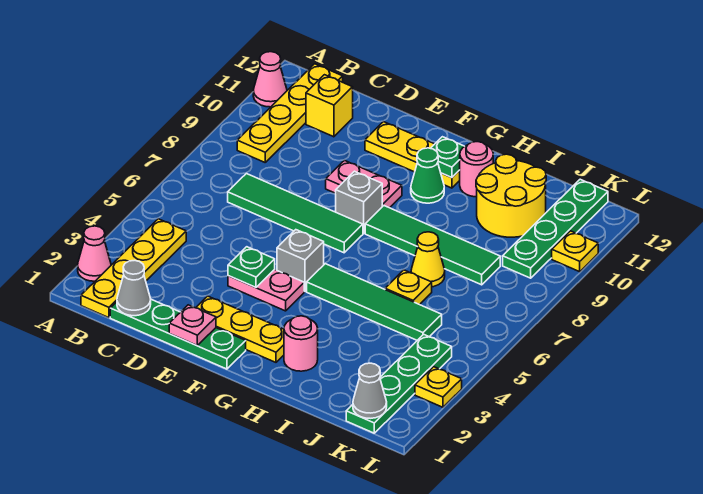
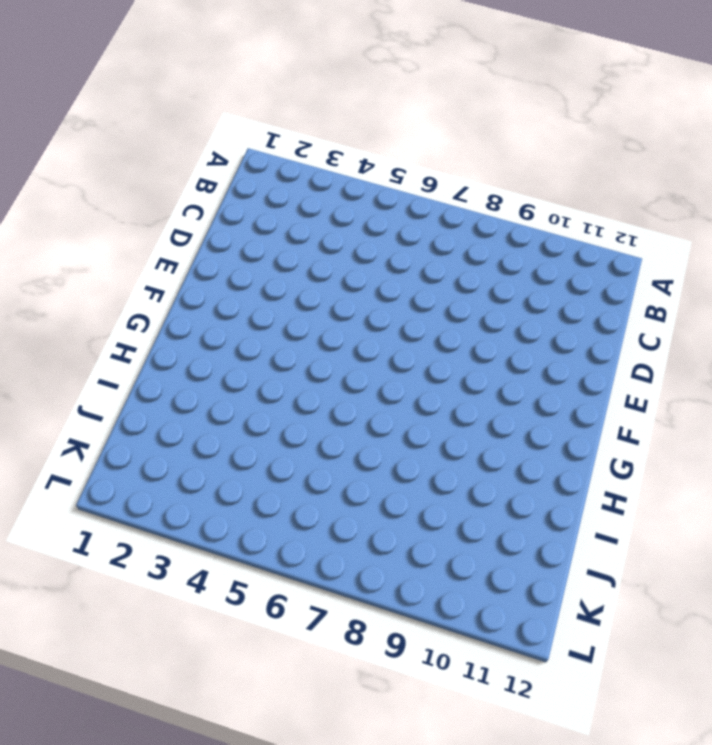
none -> pink cone A2 level 1
none -> pink cone A11 level 1
none -> yellow plate B1:B4 level 1
none -> yellow plate B9:B12 level 1

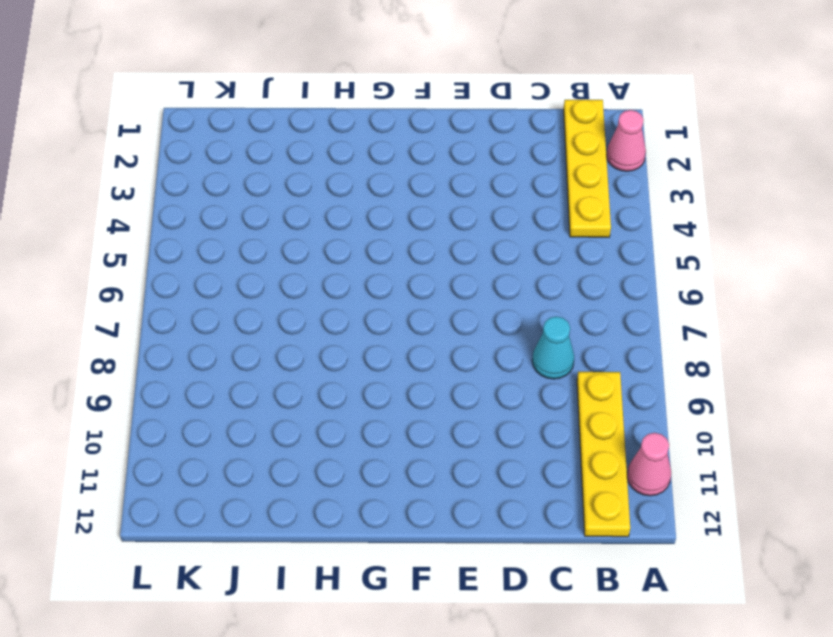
cyan cone C8 level 1 -> none
none -> green plate C1:F1 level 1
none -> green tile C7:F7 level 1
none -> yellow brick C11 level 1
none -> yellow plate E2:G2 level 1

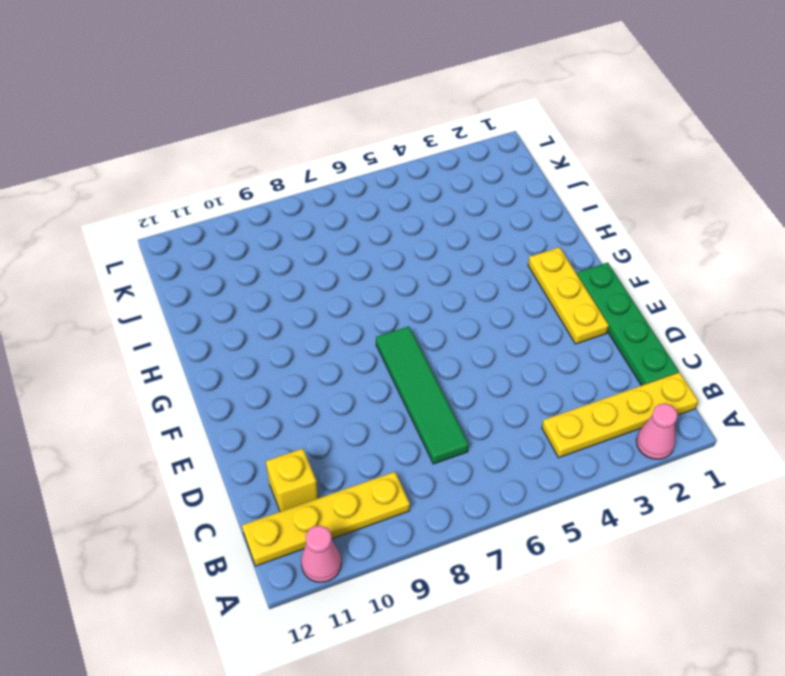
none -> pink plate E4:F4 level 1
none -> pink plate E9:F9 level 1
none -> yellow plate E11:G11 level 1
none -> grey brick F5 level 1

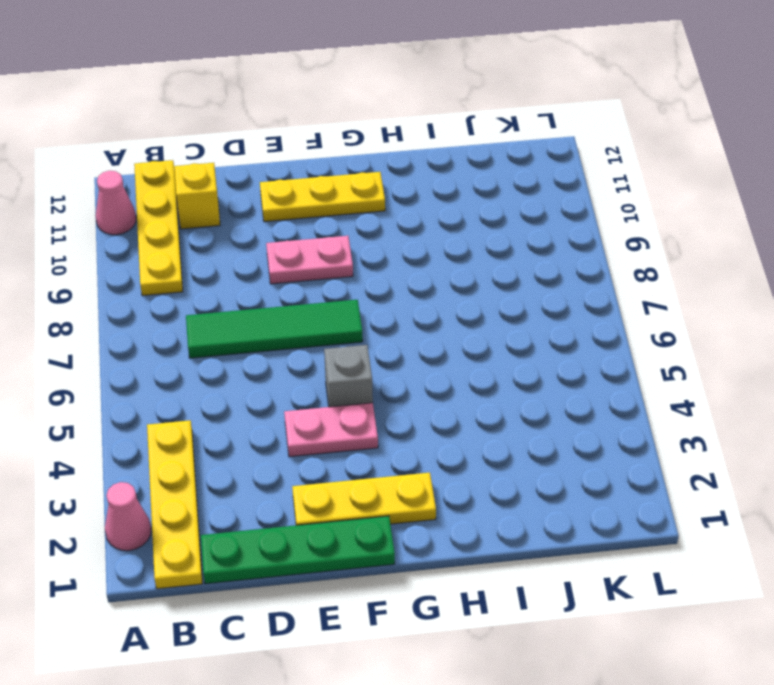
none -> grey brick F8 level 1
none -> green tile G5:J5 level 1
none -> green tile G8:J8 level 1
none -> green cone G10 level 1

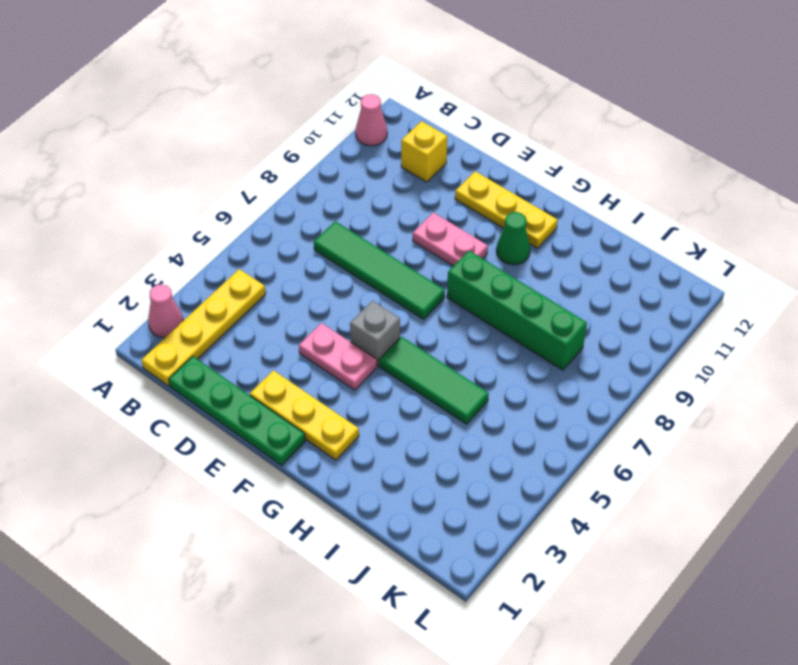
green tile G5:I5 level 1 -> green tile G5:J5 level 1
green brick G8:J8 level 1 -> green tile G8:J8 level 1
none -> yellow plate B9:B12 level 1
none -> grey brick F8 level 1
none -> pink round brick H2 level 1
none -> pink round brick H11 level 1

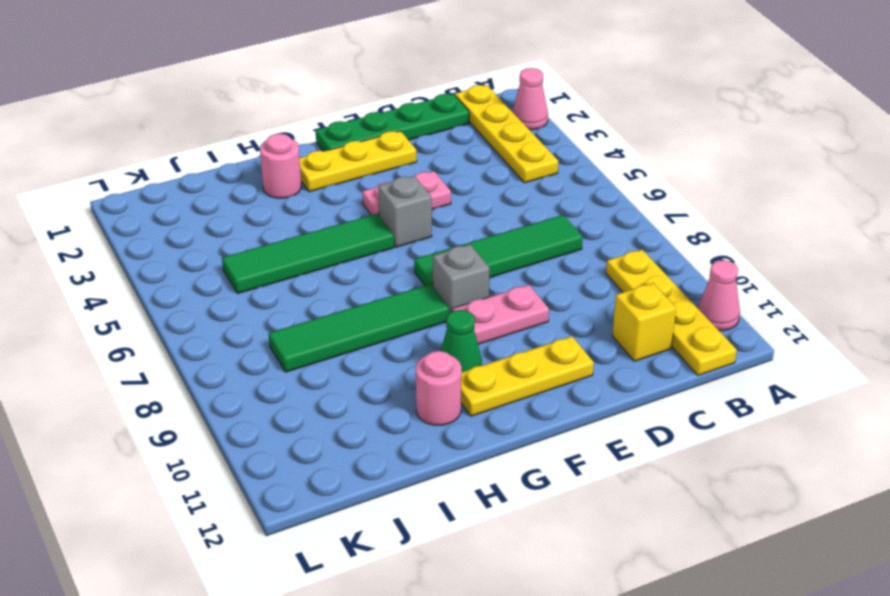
none -> yellow plate I6 level 1
none -> yellow cone I7 level 1
none -> yellow round brick I10:J11 level 1
none -> green plate K1:K4 level 1

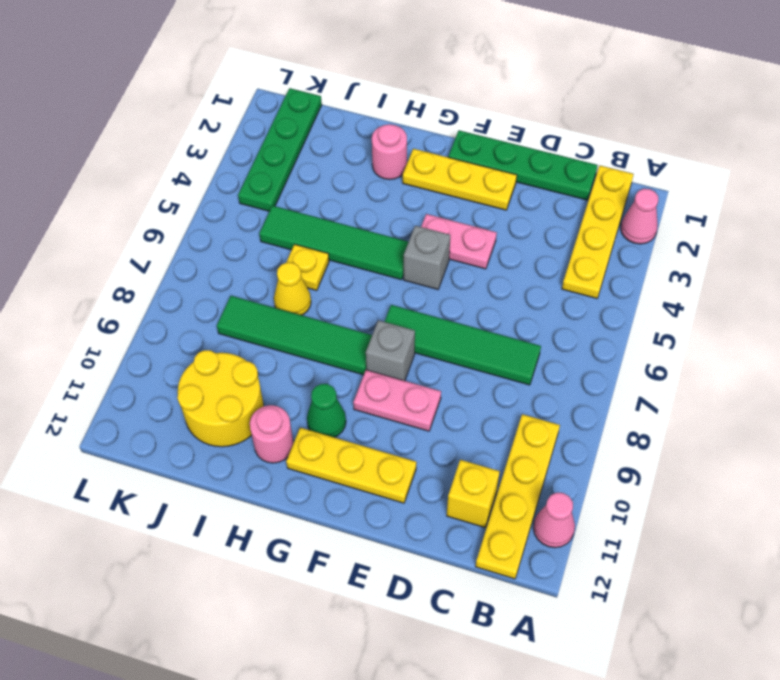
none -> green plate K9:K12 level 1
none -> yellow plate L3 level 1
none -> yellow plate L10 level 1
none -> grey cone C1 level 2

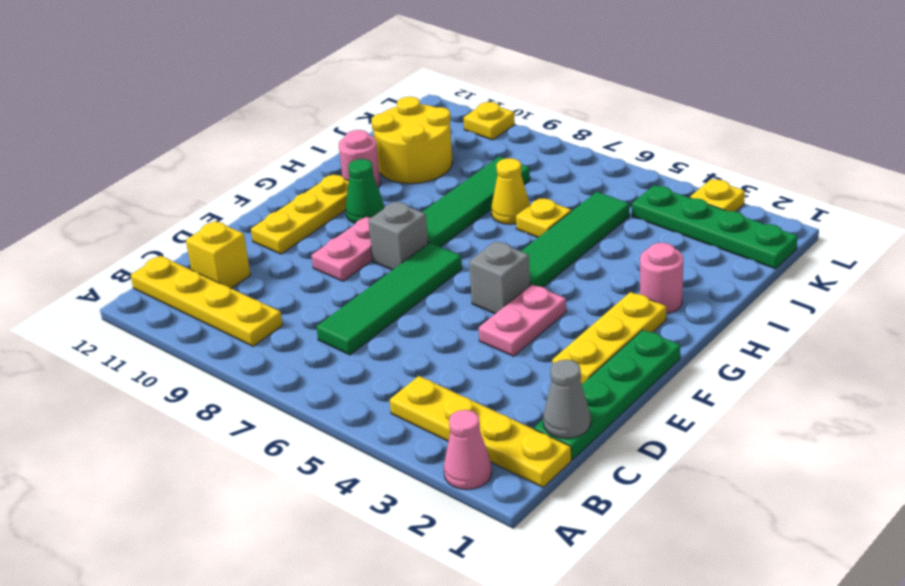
none -> pink cone A11 level 1
none -> green plate K9:K12 level 1
none -> pink plate E1 level 2
none -> green plate E4 level 2

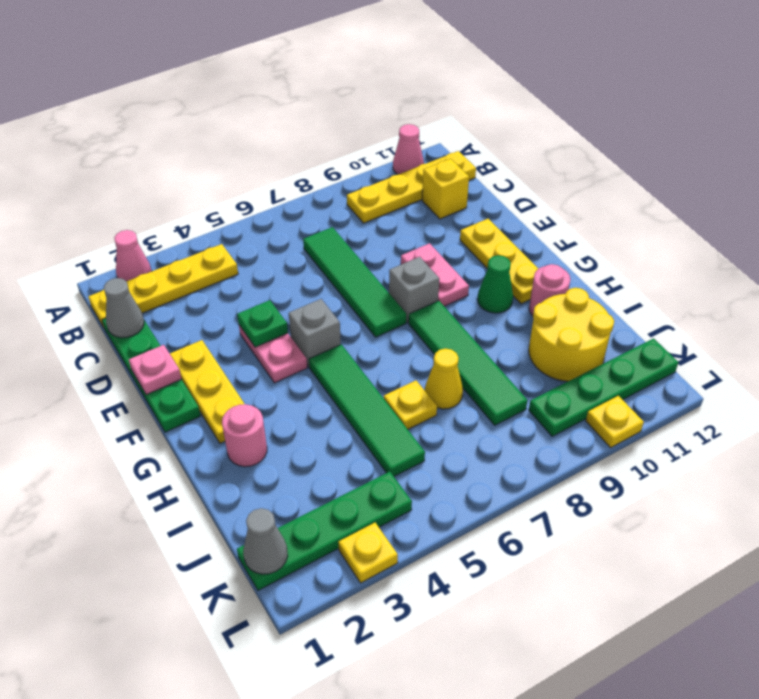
none -> green plate G11 level 2

